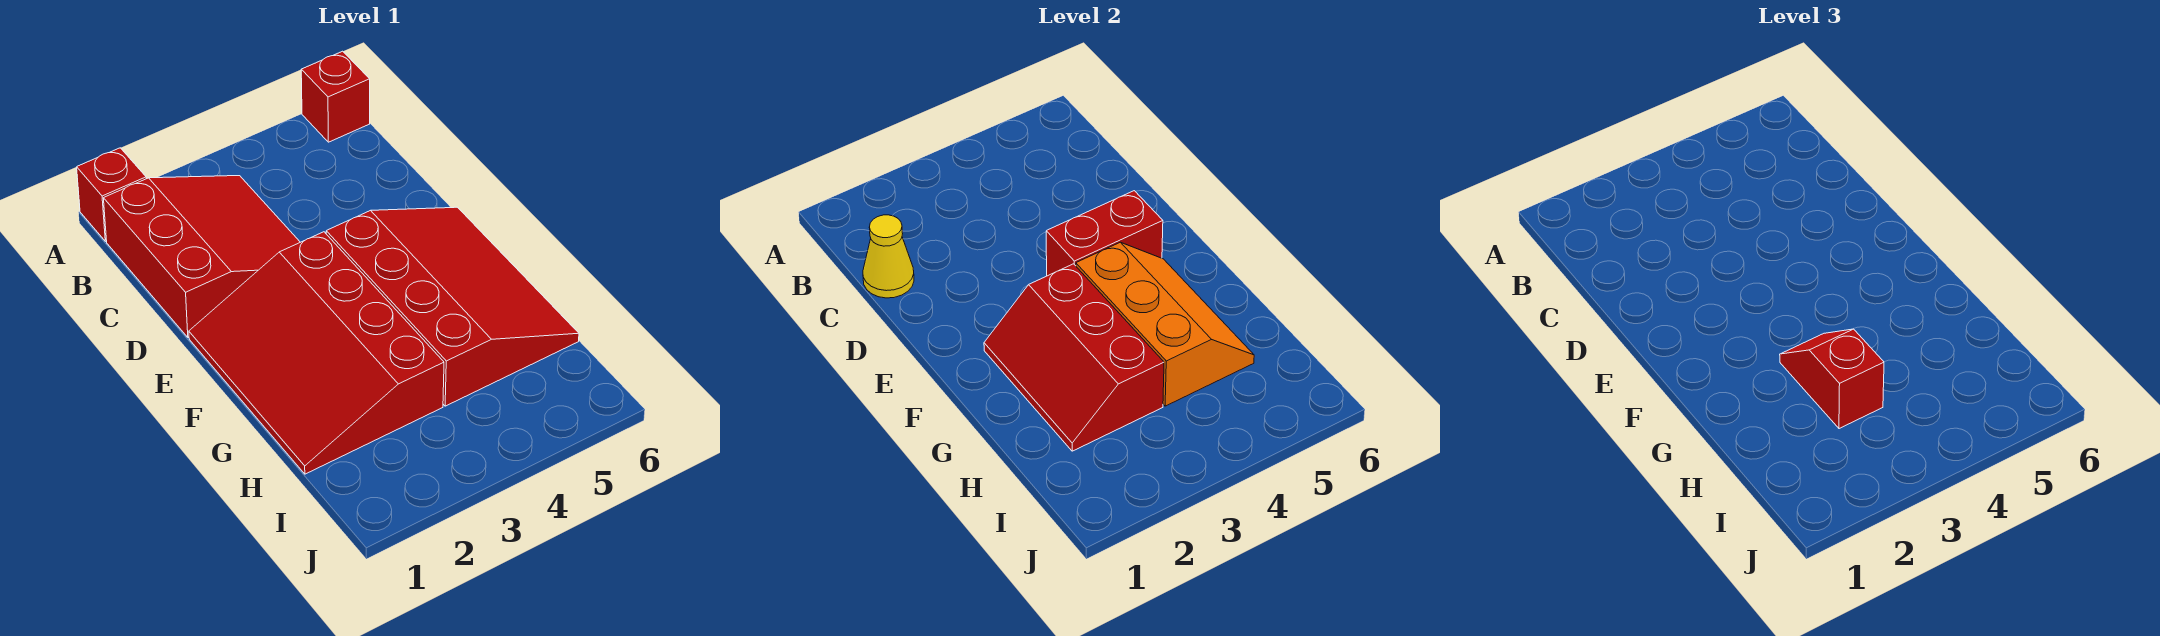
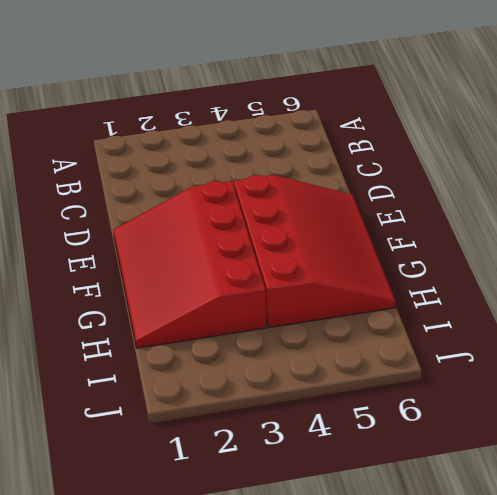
none -> red brick A1 level 1
none -> red brick A6 level 1

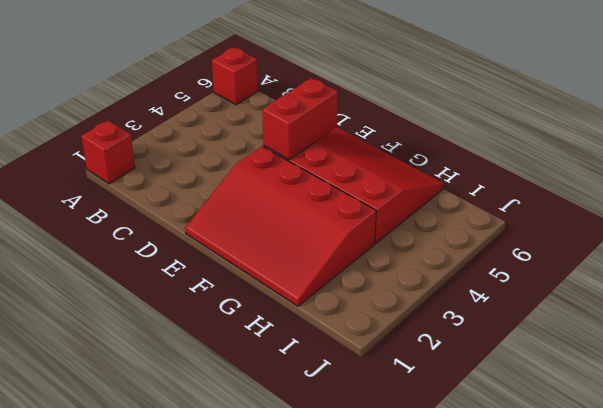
none -> red slope B1:D3 level 1 top 1
none -> yellow cone C1 level 2

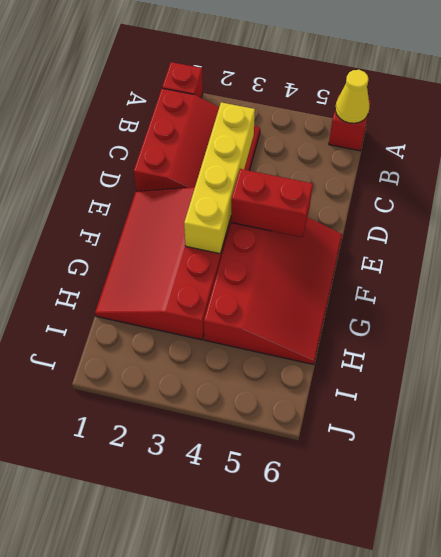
yellow cone A6 level 2 -> yellow cone C1 level 2
yellow brick C3:F3 level 2 -> red slope F2:H3 level 2 top 3
none -> orange slope F4:H5 level 2 top 4
none -> red slope G3:H3 level 3 top H

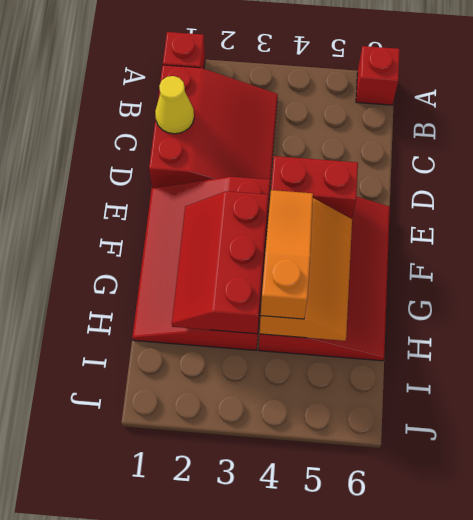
orange slope F4:H4 level 3 top H -> none
none -> red slope G3:H3 level 3 top H

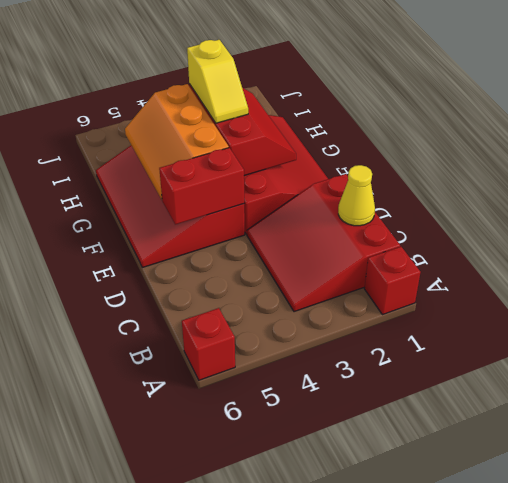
yellow slope G3:H3 level 3 top H -> red slope G3:H3 level 3 top H

